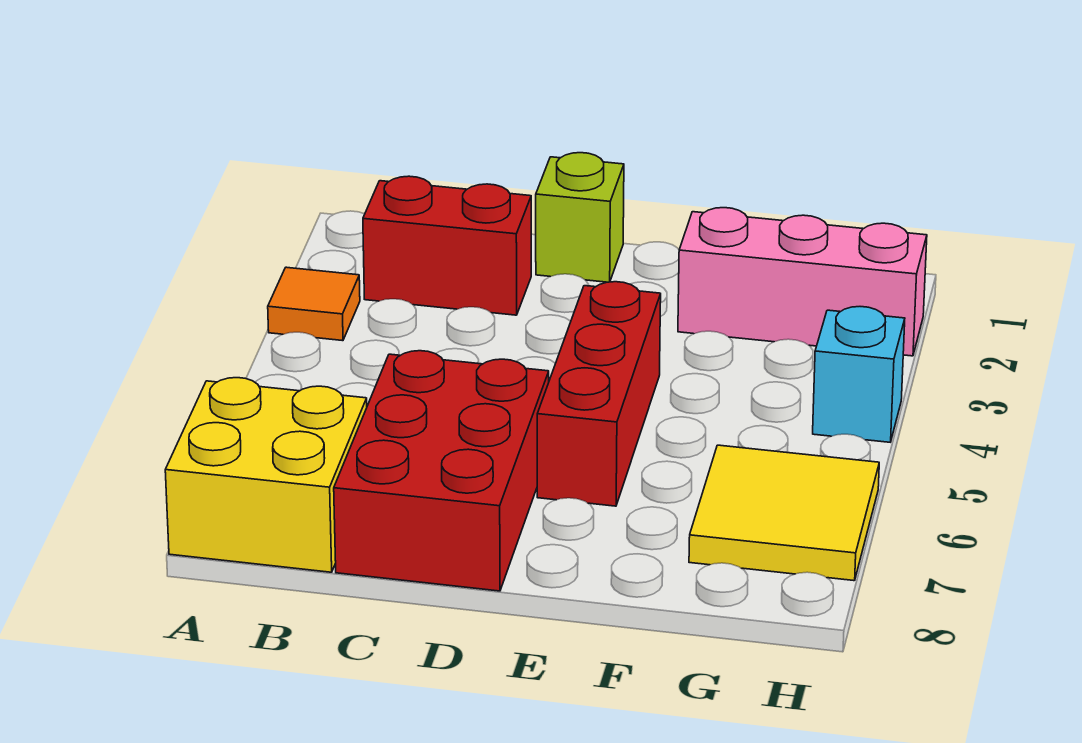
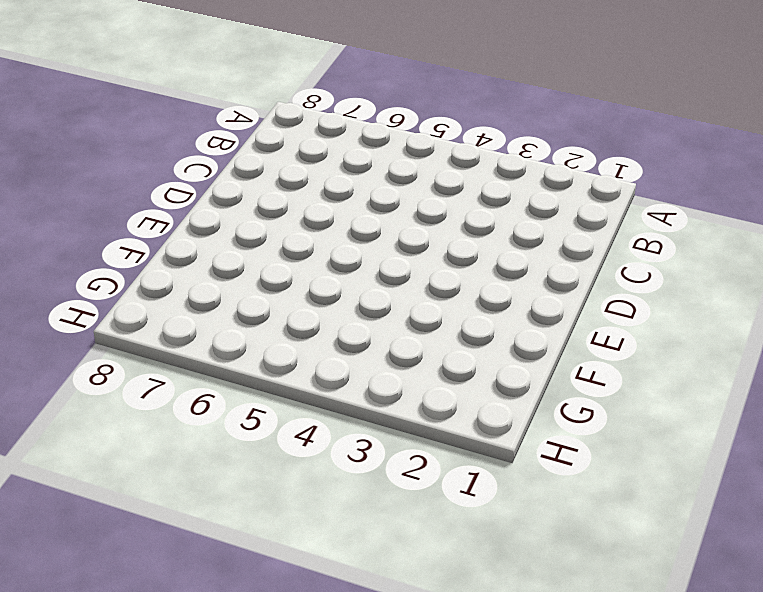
none -> orange tile A3 level 1
none -> yellow brick A7:B8 level 1

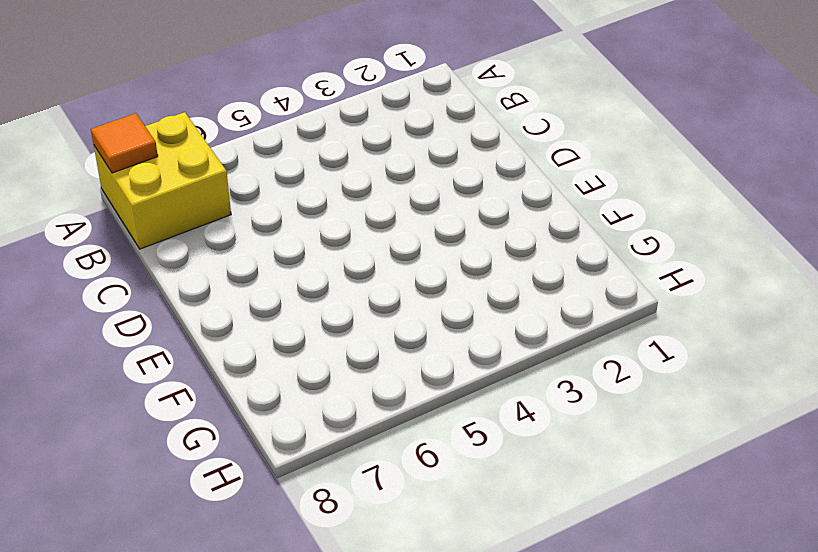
orange tile A8 level 2 -> orange tile A3 level 1
none -> red brick B2:C2 level 1
none -> red brick C6:D8 level 1

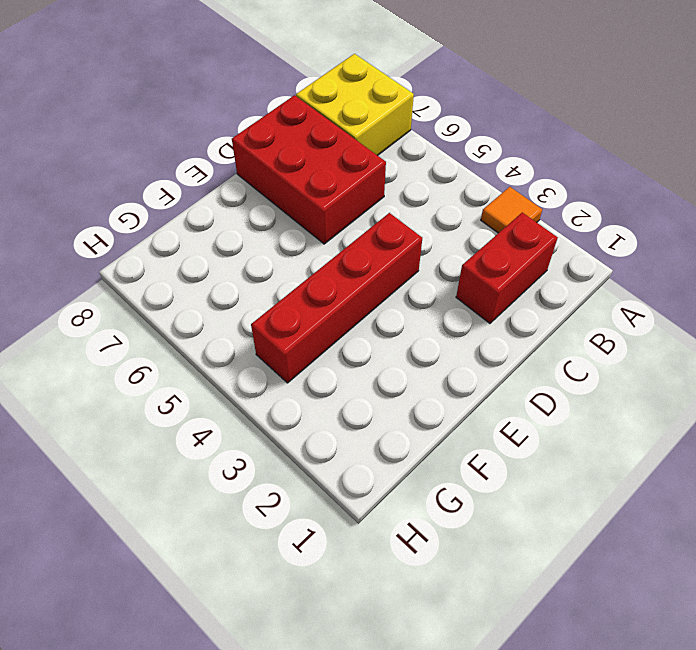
red brick D4:G4 level 1 -> red brick E4:E6 level 1
none -> lime brick D1 level 1
none -> pink brick F2:H2 level 1

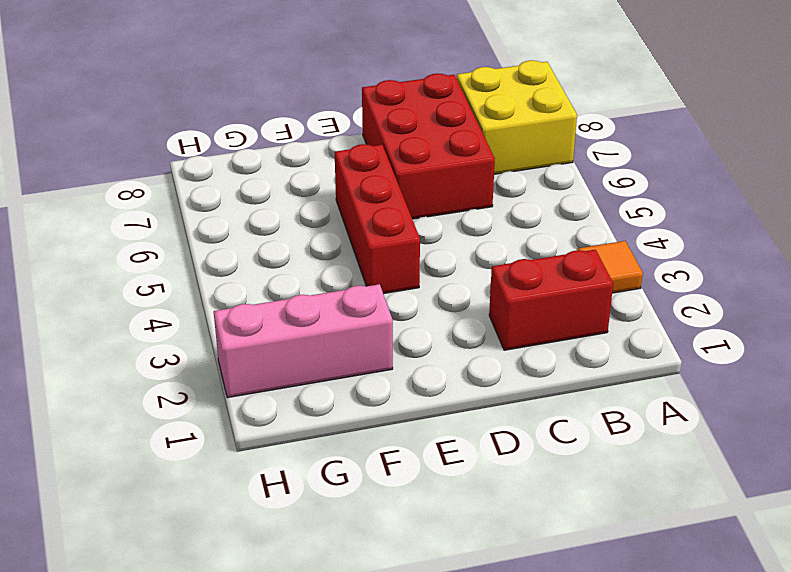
none -> lime brick D1 level 1
none -> yellow tile G6:H7 level 1

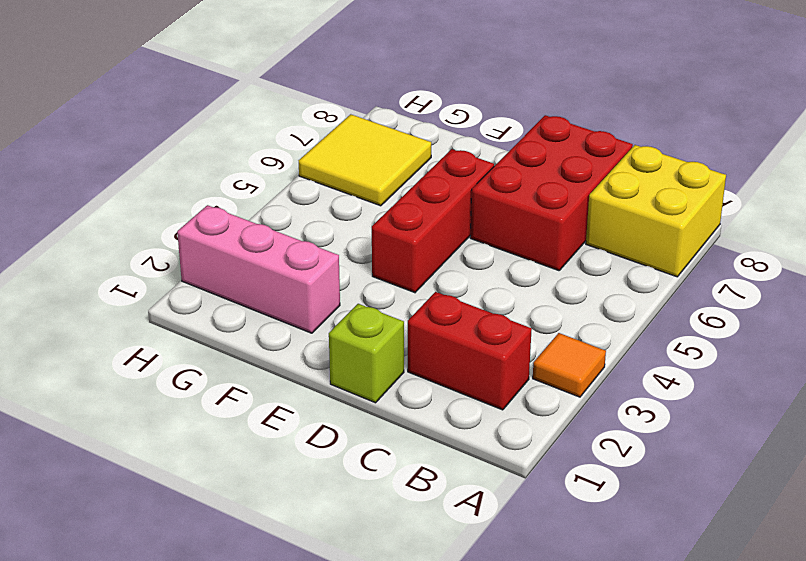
none -> cyan brick H4 level 1

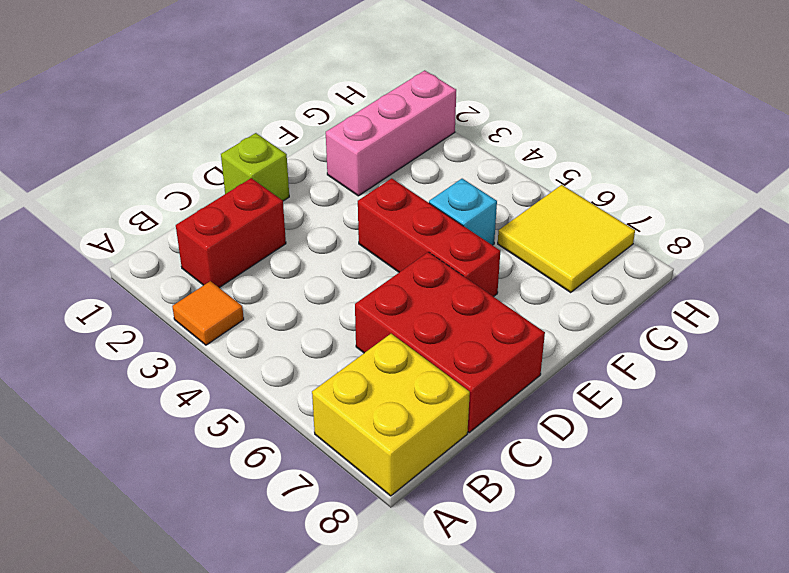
cyan brick F5 level 1 -> cyan brick H4 level 1

